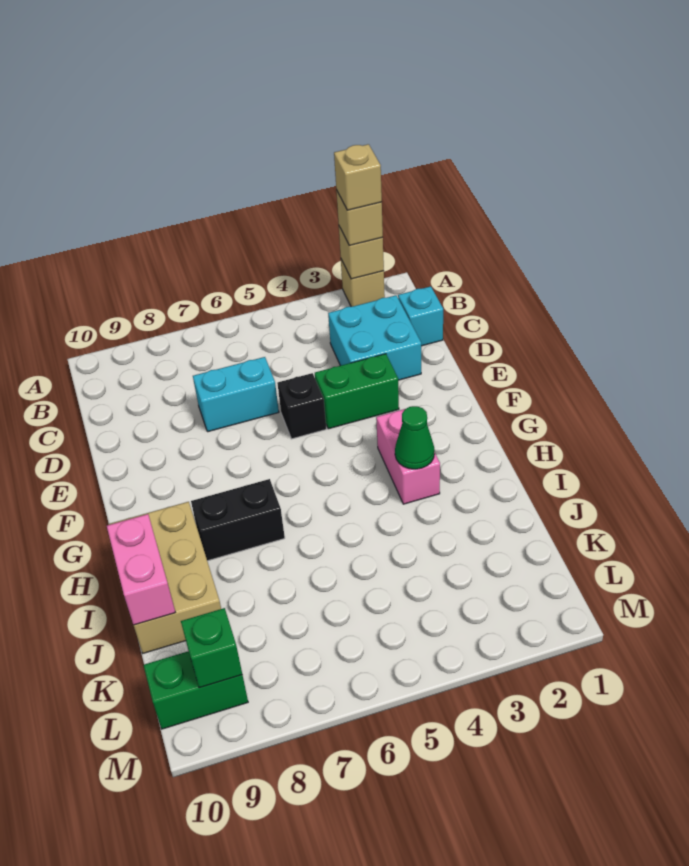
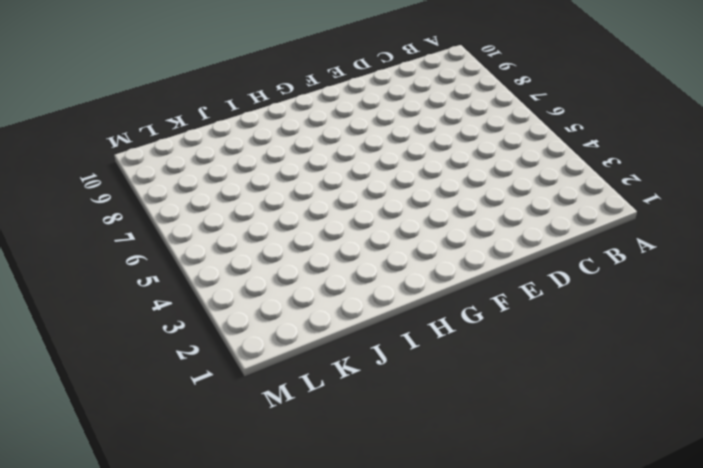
none -> tan brick A2 level 1
none -> cyan brick C1 level 1
none -> cyan brick C2:D3 level 1

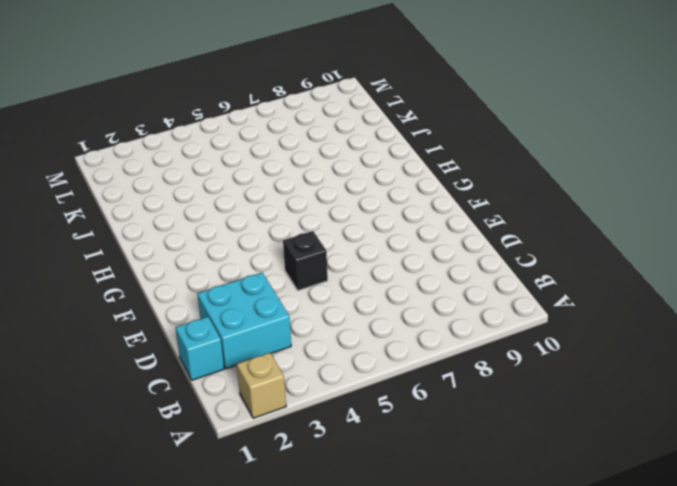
none -> cyan brick D6:D7 level 1
none -> green brick E3:E4 level 1
none -> pink brick G3:H3 level 1

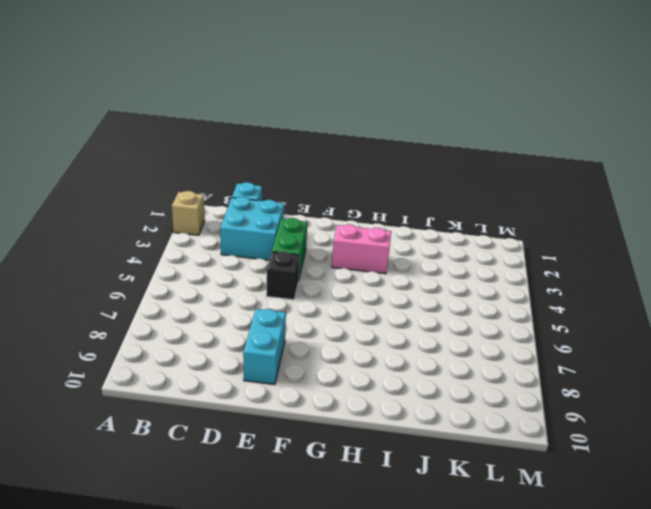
cyan brick E8:E9 level 1 -> cyan brick D6:D7 level 1
none -> black brick H7:H8 level 1
none -> tan brick H9:J10 level 1
none -> green brick L9:L10 level 1

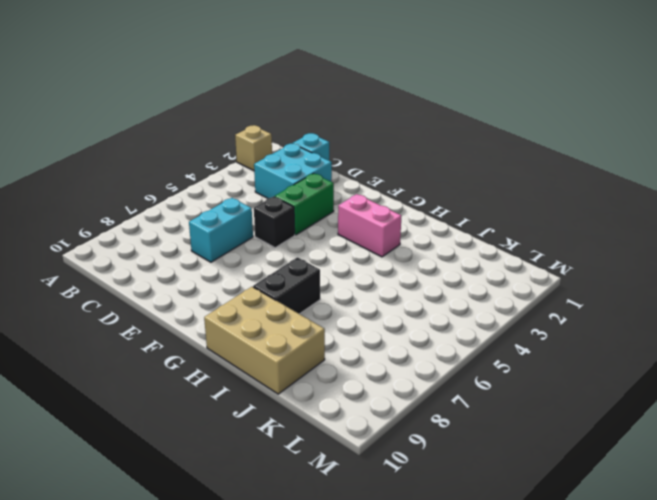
none -> green brick L9:L10 level 1
none -> tan brick A2 level 2
none -> green cone H3 level 2

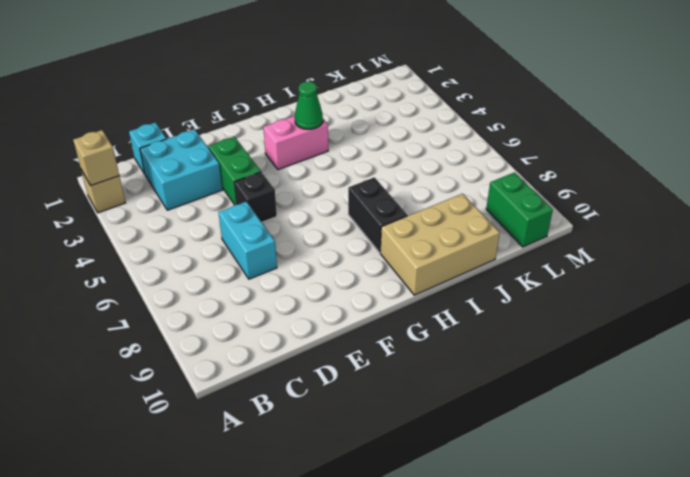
none -> pink brick I10:J10 level 2
none -> green brick L9 level 2
none -> tan brick A2 level 3

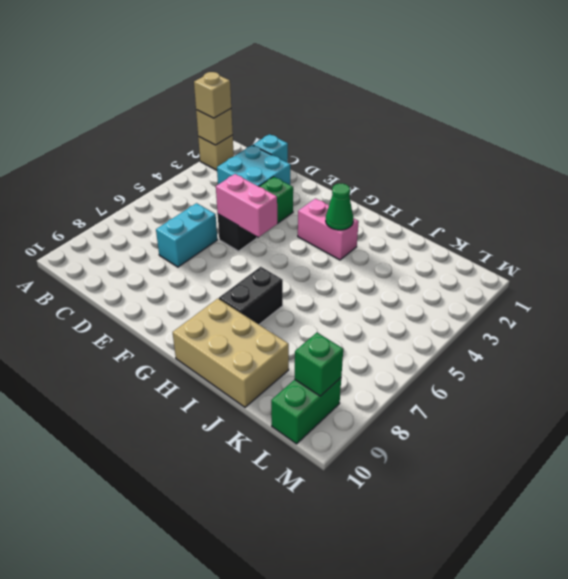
pink brick E5:F5 level 2 -> pink brick I10:J10 level 2
none -> tan brick A2 level 4

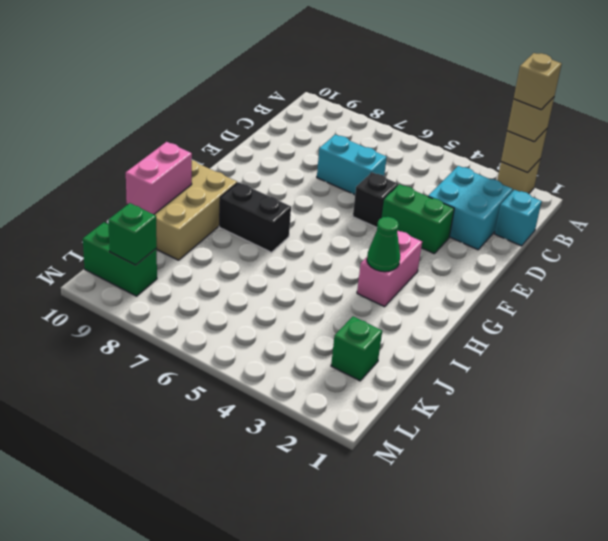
green brick K2 level 1 -> none

